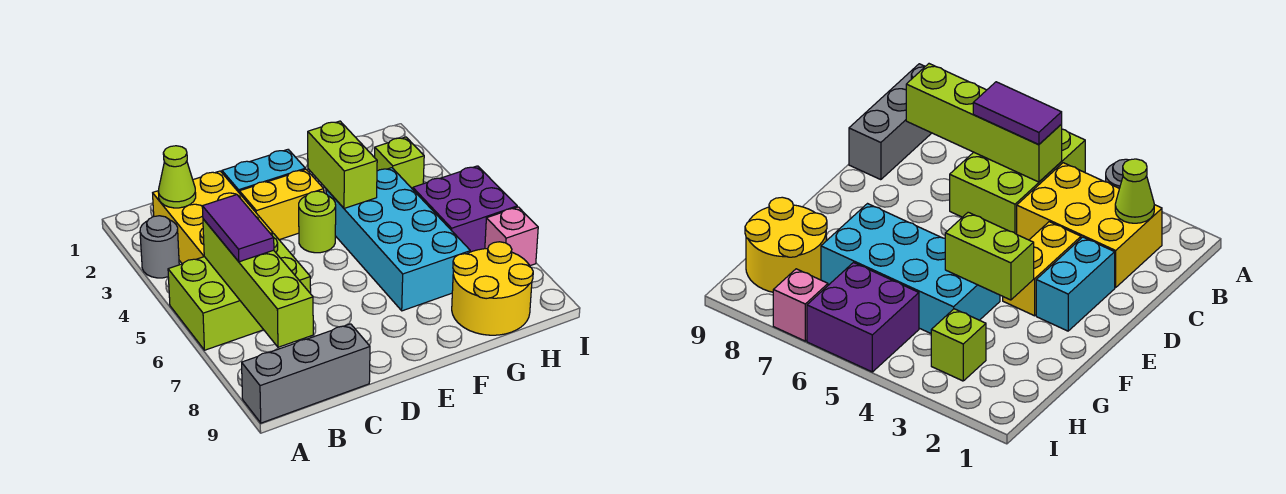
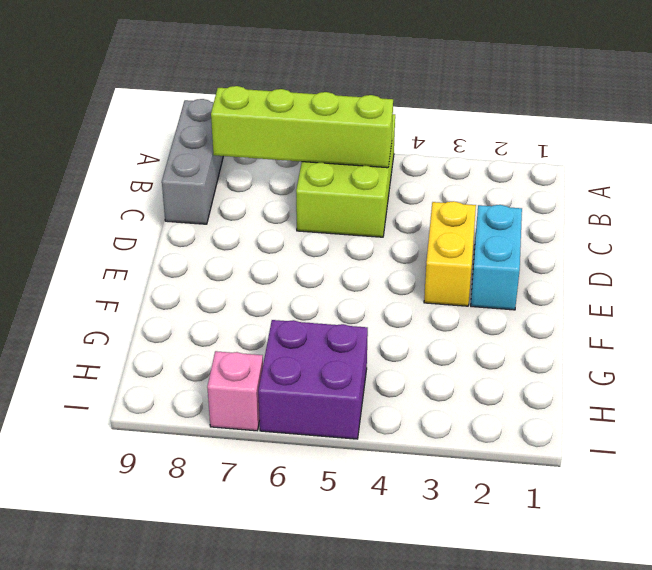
none -> grey round brick A3 level 1
none -> yellow brick B2:C4 level 1
none -> lime round brick E4 level 1

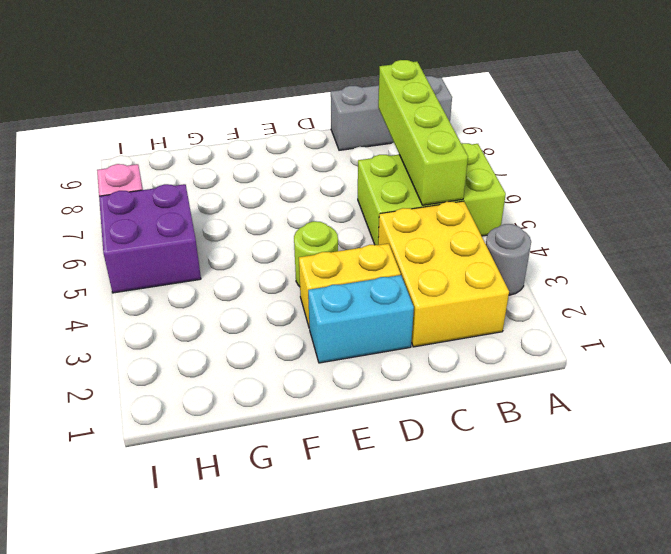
none -> cyan brick F4:G7 level 1
none -> yellow round brick G8:H9 level 1
none -> lime brick H3 level 1

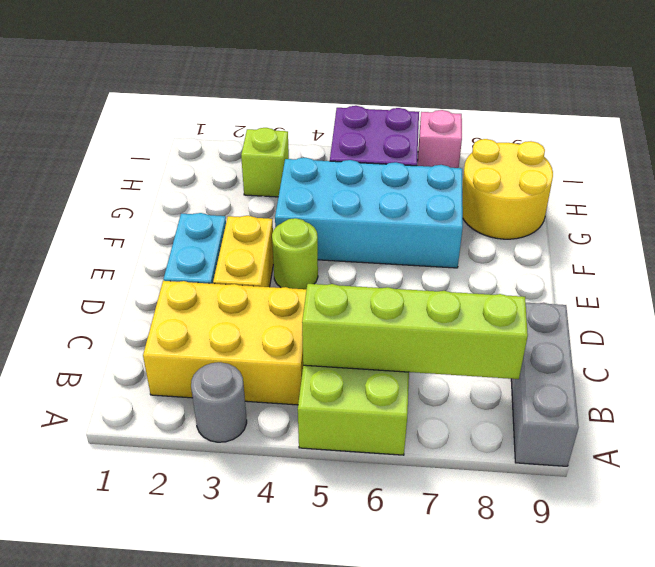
none -> lime cone B2 level 2
none -> lime brick F3:F4 level 2
none -> purple tile B5:B6 level 3

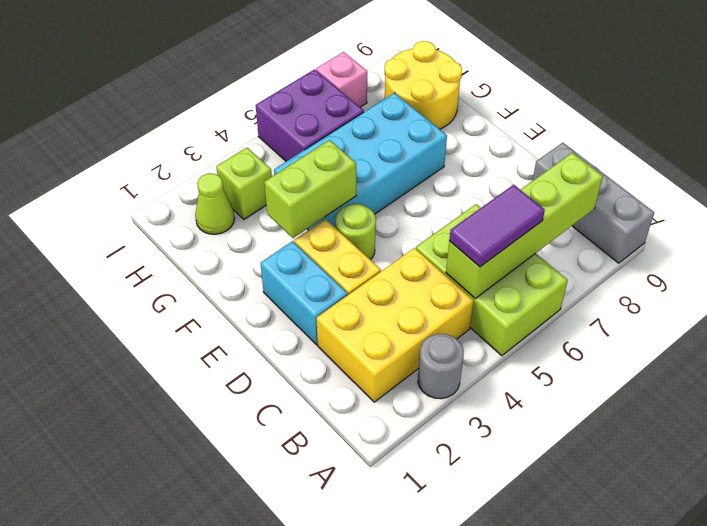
lime cone H2 level 1 -> lime cone B2 level 2

